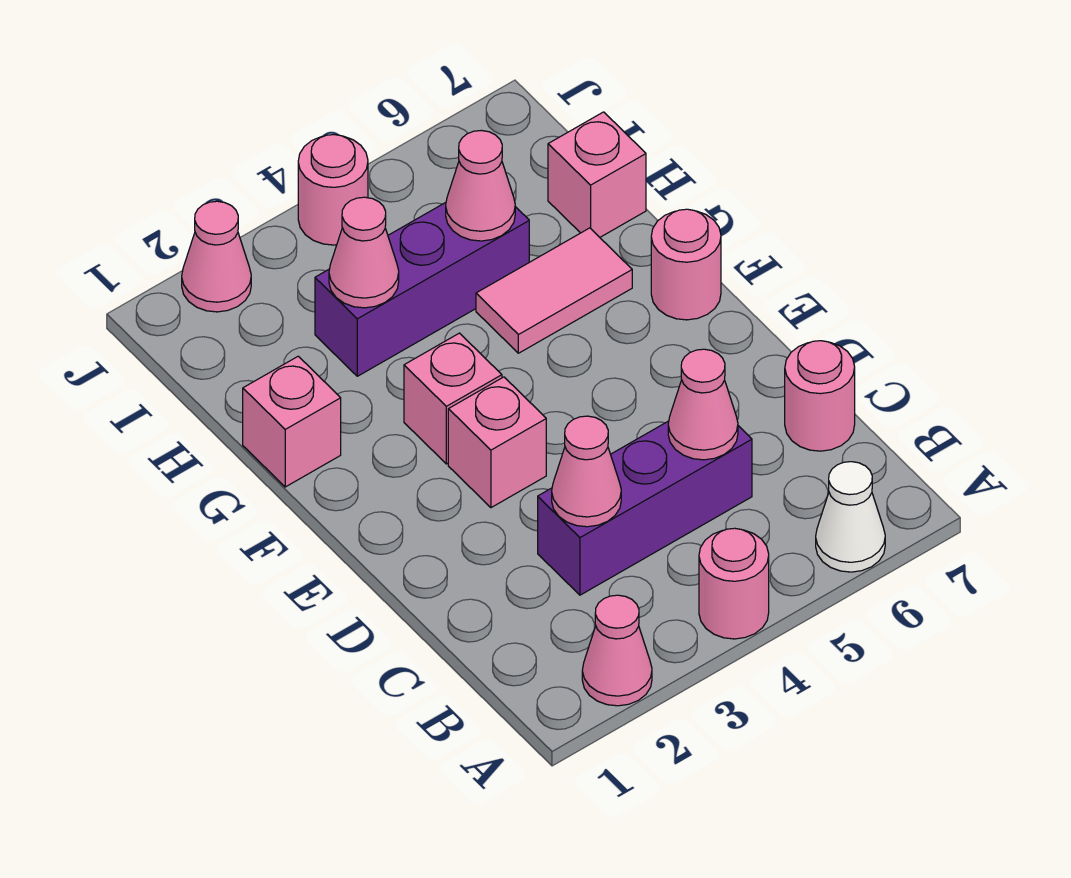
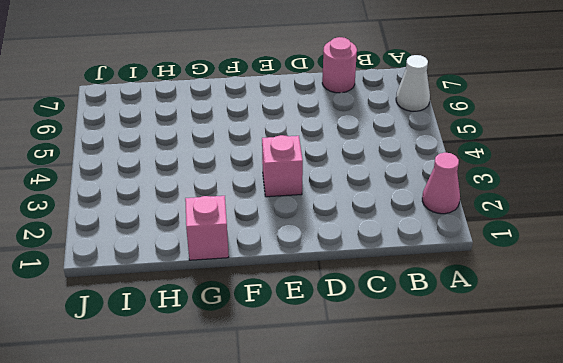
none -> pink round brick A4 level 1
none -> purple brick C3:C5 level 1
none -> pink brick F3 level 1

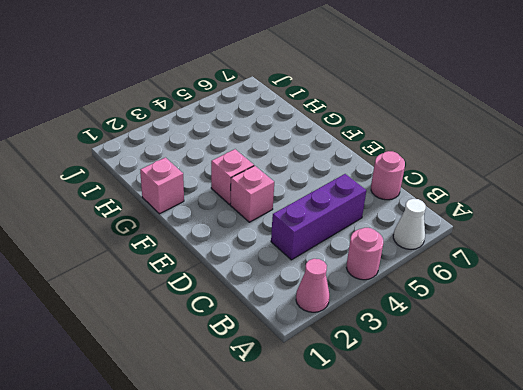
none -> pink round brick F7 level 1
none -> pink tile G5:G6 level 1
none -> purple brick H3:H5 level 1

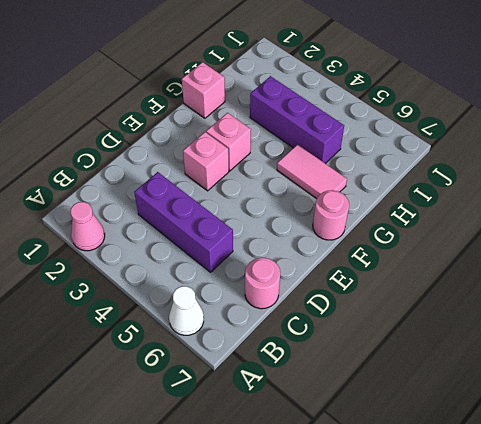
none -> pink round brick A4 level 1
none -> pink brick H7 level 1
none -> pink cone J2 level 1

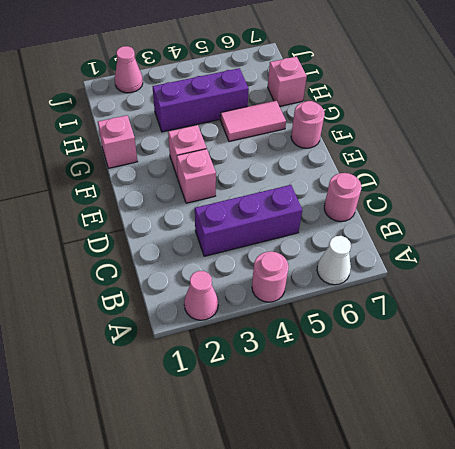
none -> pink round brick J4 level 1
none -> pink cone C3 level 2
none -> pink cone C5 level 2

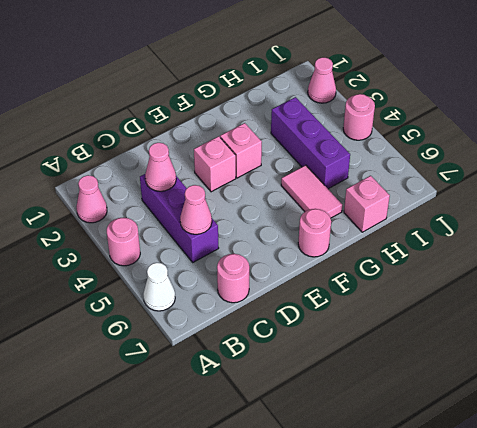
none -> pink brick G1 level 1
none -> pink cone H3 level 2
none -> pink cone H5 level 2

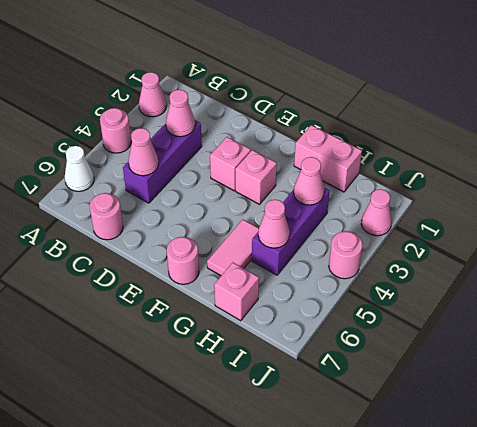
pink brick G1:H1 level 1 -> pink brick G1 level 1

